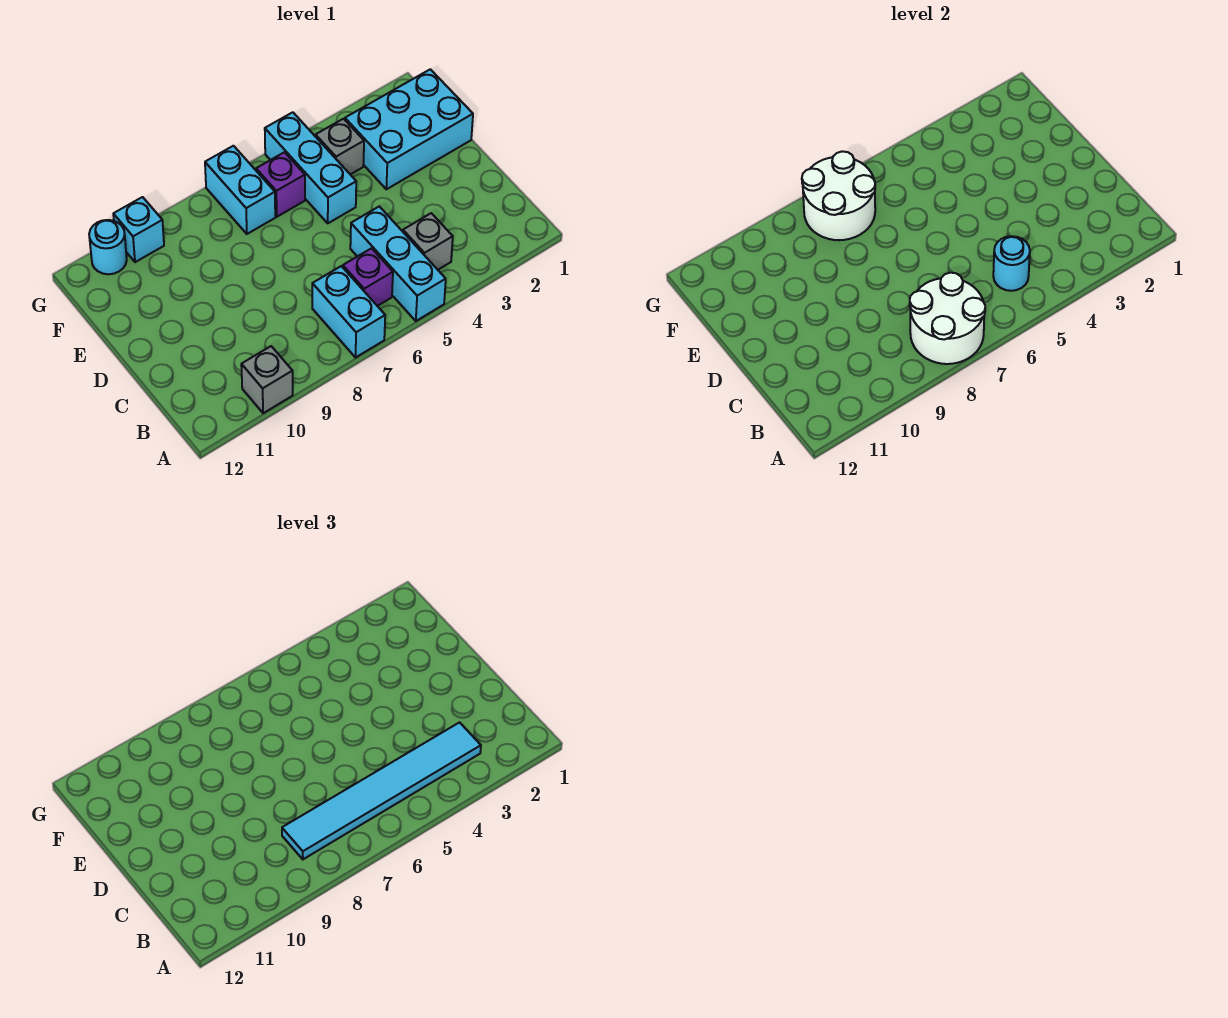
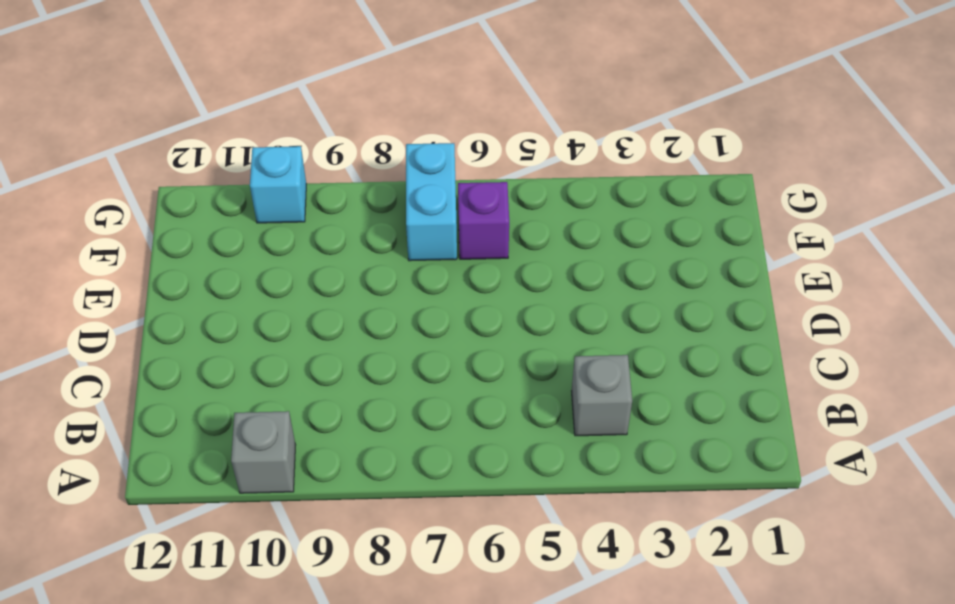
none -> cyan brick A5:C5 level 1
none -> cyan brick A7:B7 level 1
none -> purple brick B6 level 1

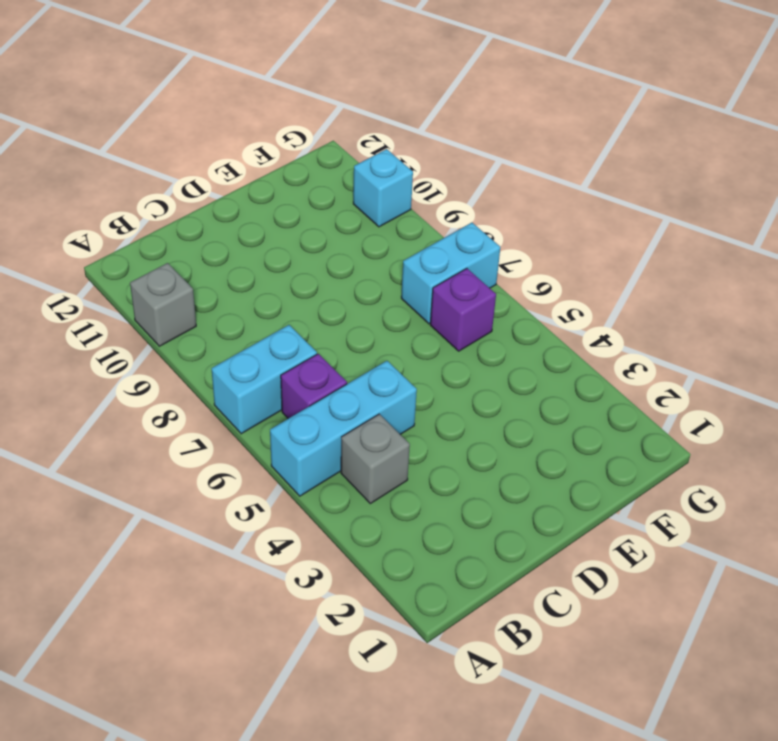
none -> cyan brick E1:F3 level 1
none -> cyan brick E5:G5 level 1
none -> grey brick F4 level 1

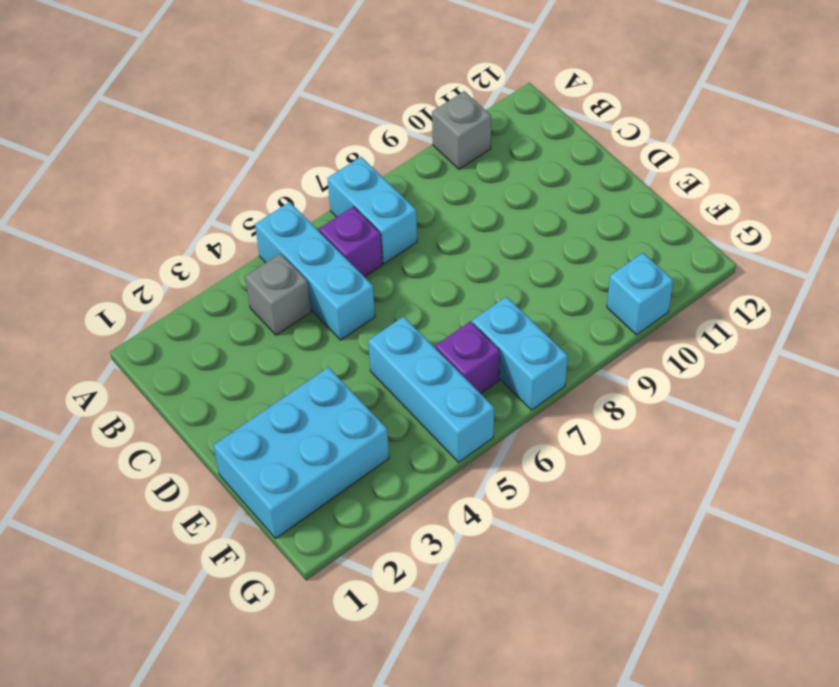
none -> grey brick F4 level 1
none -> cyan round brick G11 level 1
none -> white round brick A7:B8 level 2

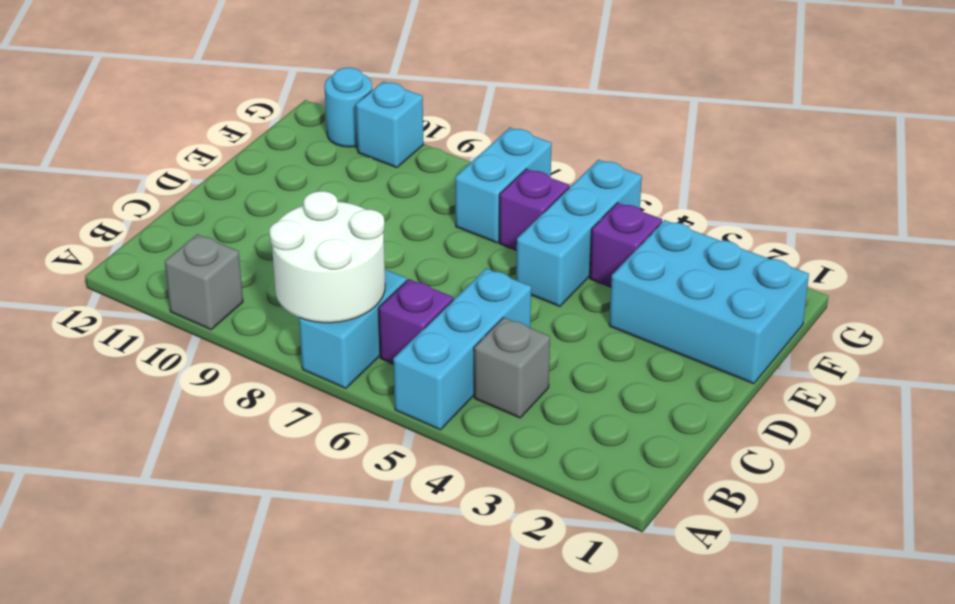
purple brick F4 level 1 -> grey brick F4 level 1
none -> cyan round brick B5 level 2
none -> white round brick F7:G8 level 2
none -> cyan tile B3:B8 level 3

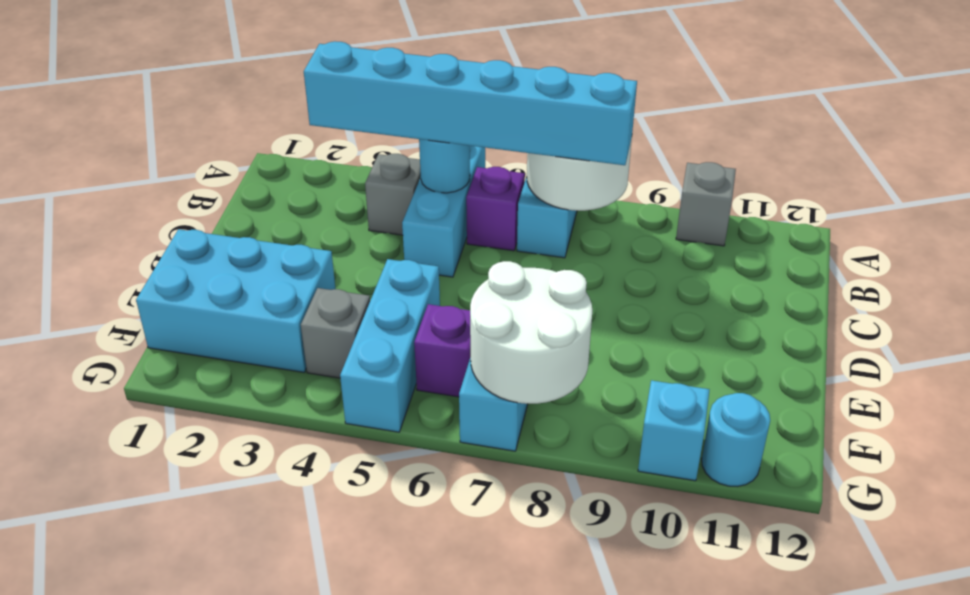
cyan brick B3:B8 level 3 -> cyan tile B3:B8 level 3

